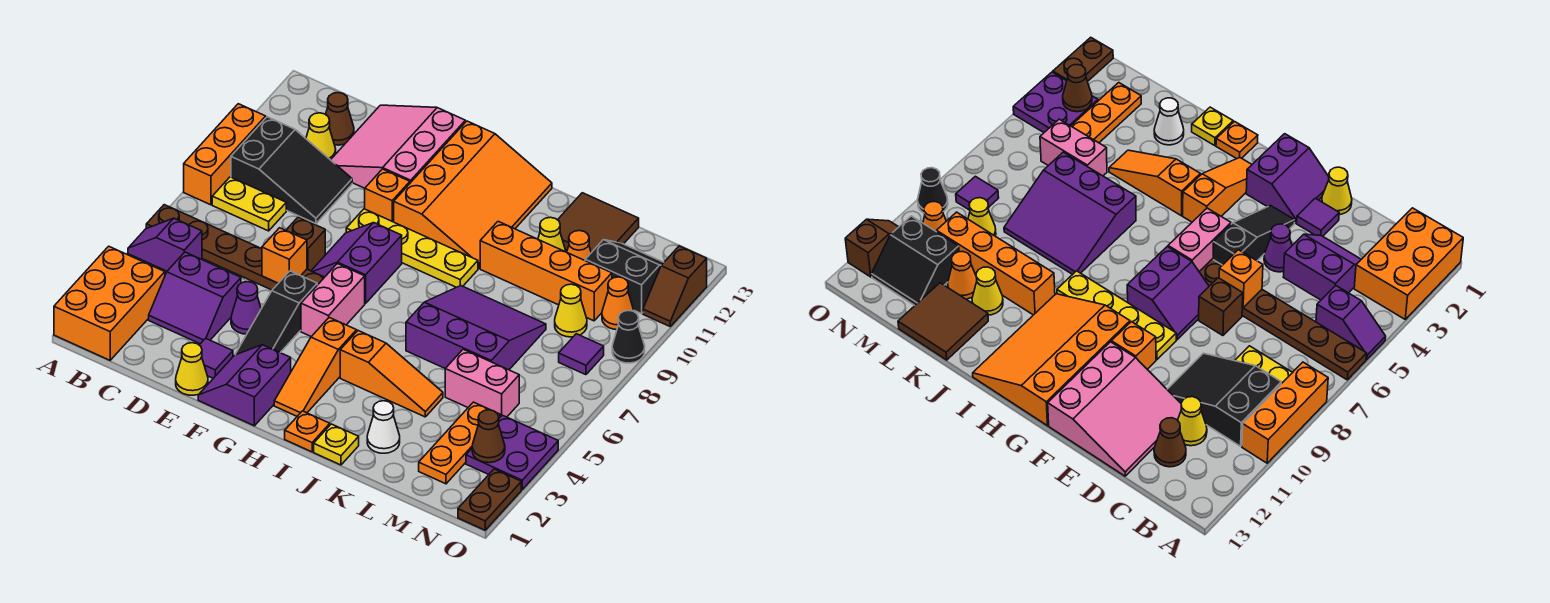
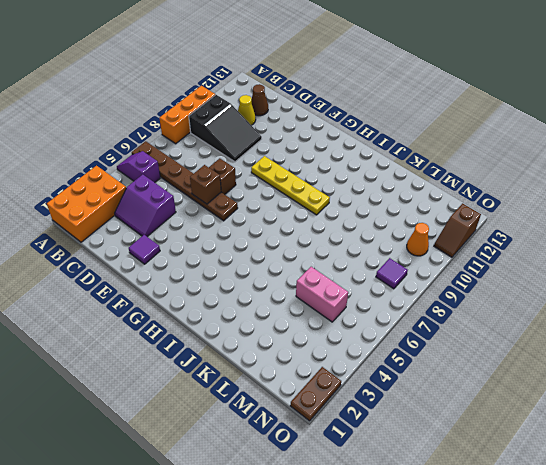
brown brick E6 level 2 -> orange brick E6 level 2
none -> yellow plate B8:C8 level 1
none -> pink slope D11:F13 level 1 top F
none -> yellow cone E1 level 1
none -> purple cone E4 level 1

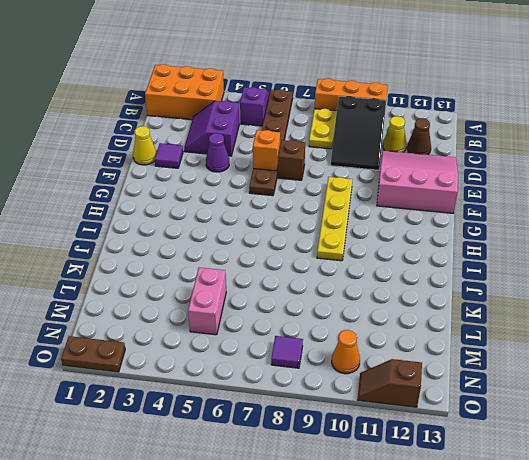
none -> purple slope F1:G2 level 1 top G
none -> black slope F3:F5 level 1 top 5
none -> purple slope F7:G8 level 1 top G
none -> orange brick F10 level 1

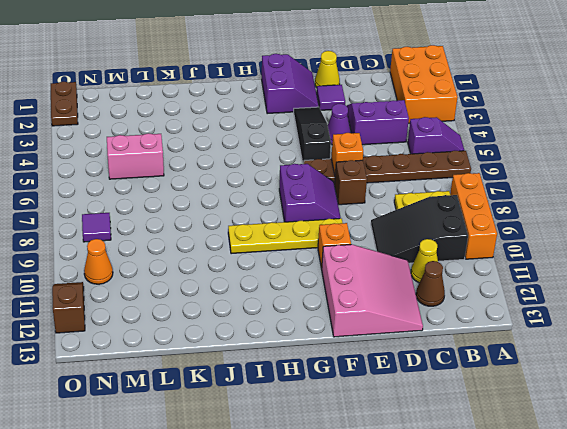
none -> pink brick G5:G6 level 1
none -> orange slope G10:I13 level 1 top G
none -> orange slope H2:H4 level 1 top 4
none -> orange plate I1 level 1

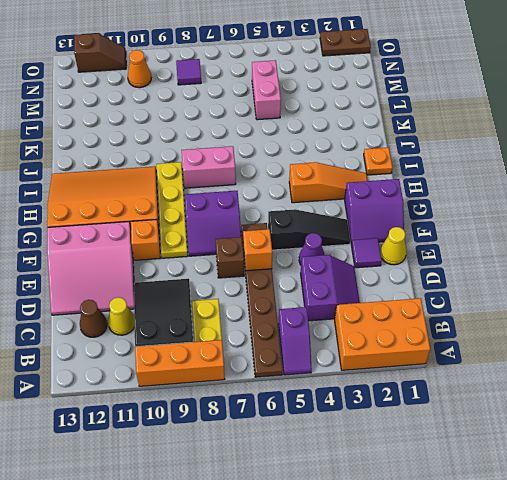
pink brick I7:I8 level 1 -> pink brick G5:G6 level 1
none -> orange slope I4:K4 level 1 top I
none -> yellow plate J1 level 1
none -> purple slope J6:L8 level 1 top 6
none -> orange brick J10:M10 level 1

